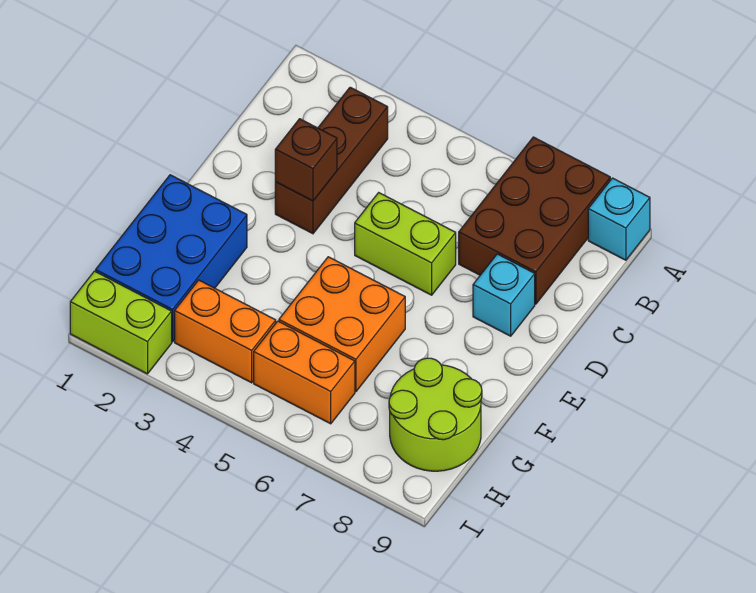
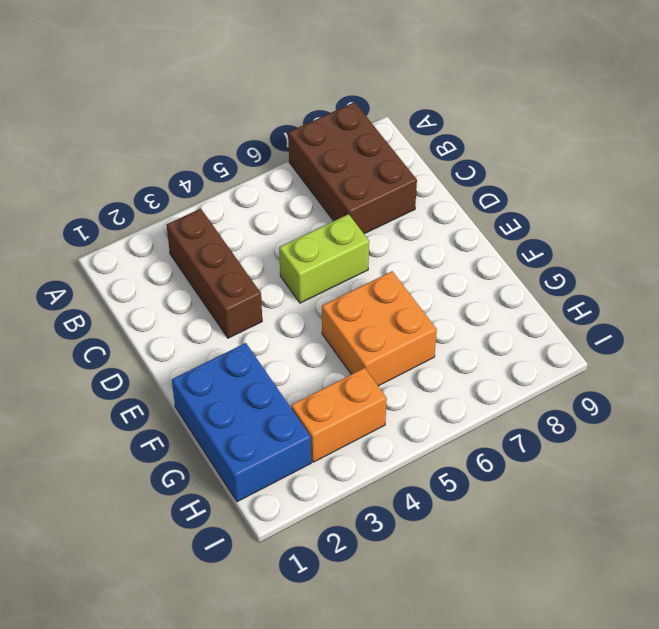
none -> cyan brick A9 level 1
none -> cyan brick D8 level 1
none -> lime round brick G8:H9 level 1

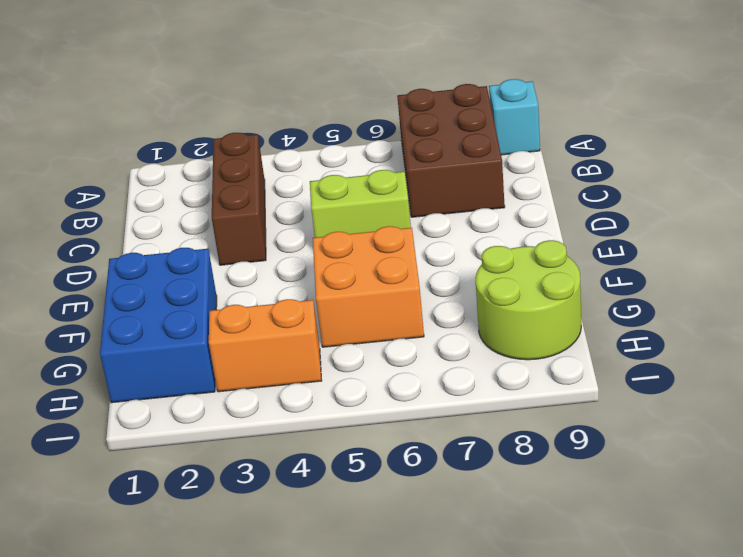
none -> cyan brick D8 level 1
none -> orange brick H5:H6 level 1
none -> lime brick I1:I2 level 1

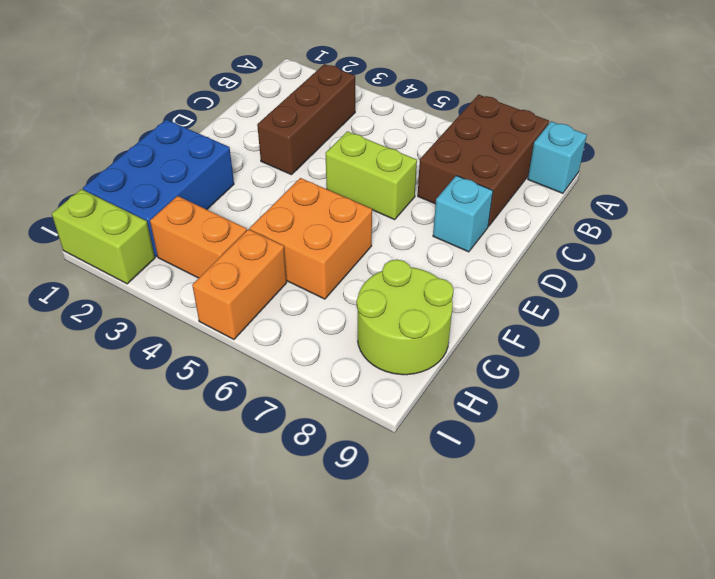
orange brick H5:I5 level 1 -> orange brick H5:H6 level 1
none -> brown brick D3 level 2

